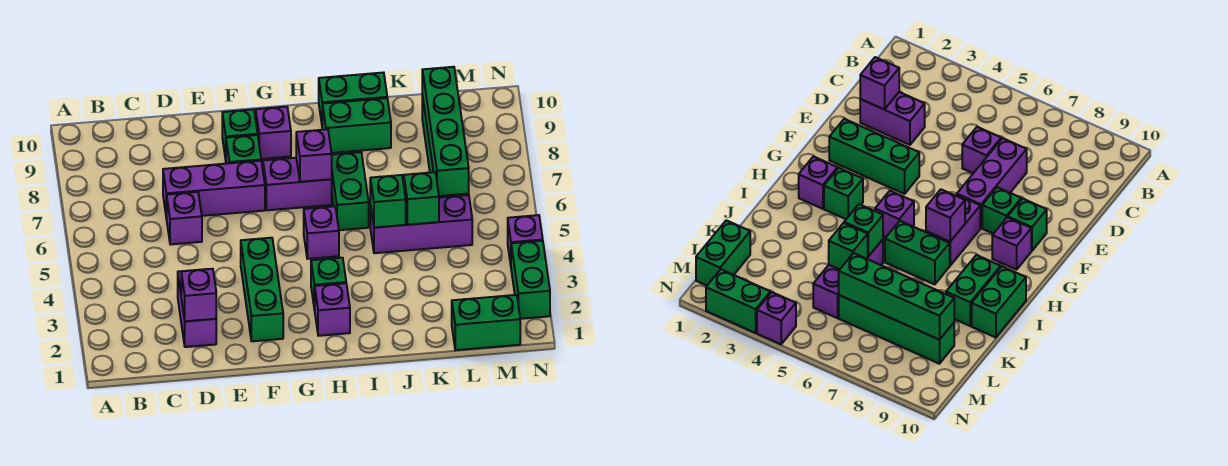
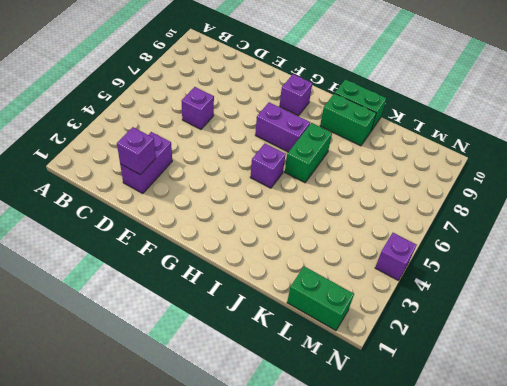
none -> purple brick D7:F7 level 1
none -> green brick F2:F4 level 1
none -> green brick F8 level 1

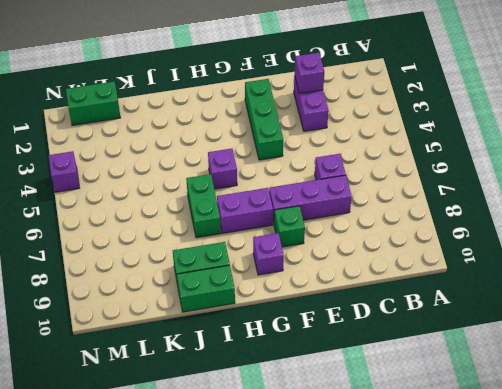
none -> green brick F9 level 1
none -> purple brick H2 level 1
none -> green brick H3 level 1

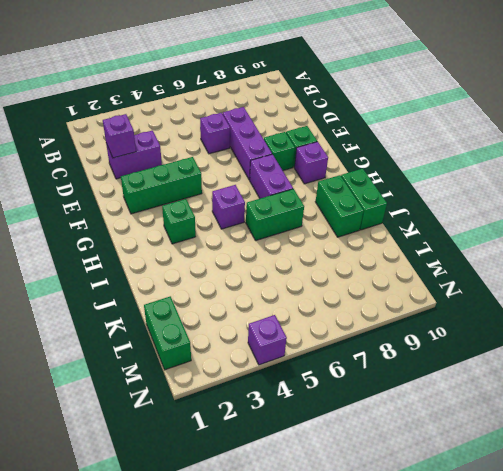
none -> purple brick H2 level 1
none -> purple brick J5:L5 level 1
none -> green brick L6:L9 level 1

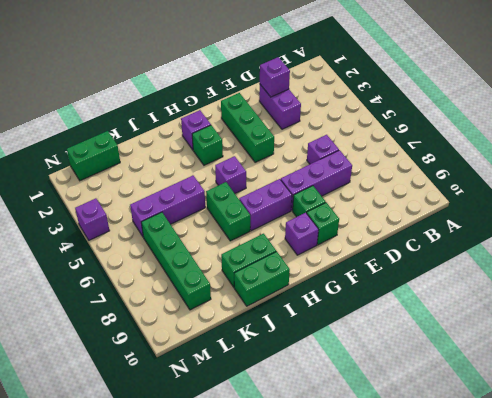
none -> green brick N2:N3 level 1
none -> purple brick H7 level 2
none -> green brick J5 level 2

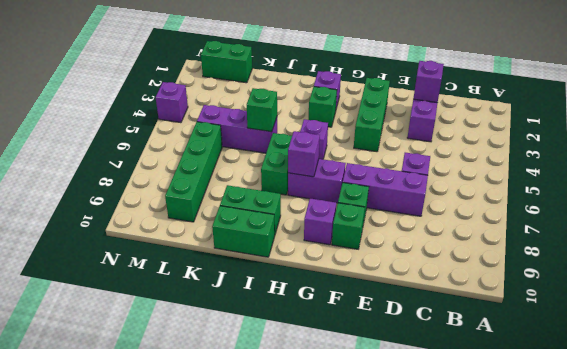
none -> green brick N2:N3 level 1
none -> green brick K5 level 2
none -> green brick L6:L9 level 2

